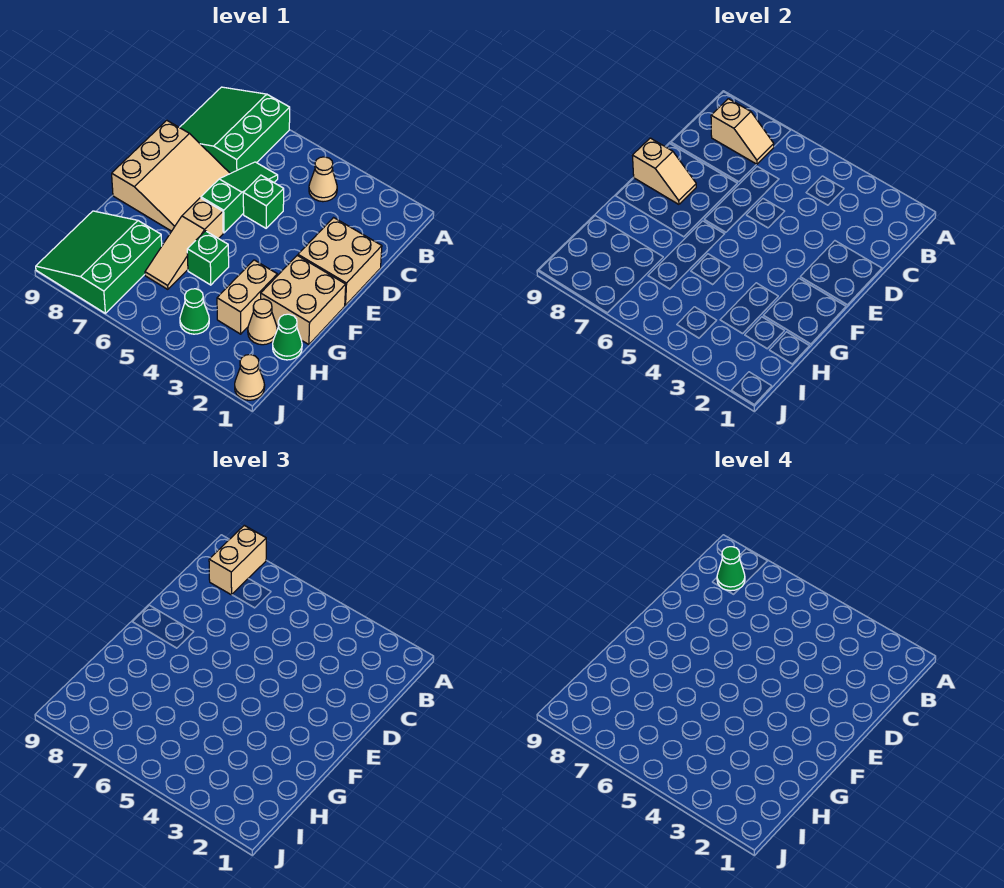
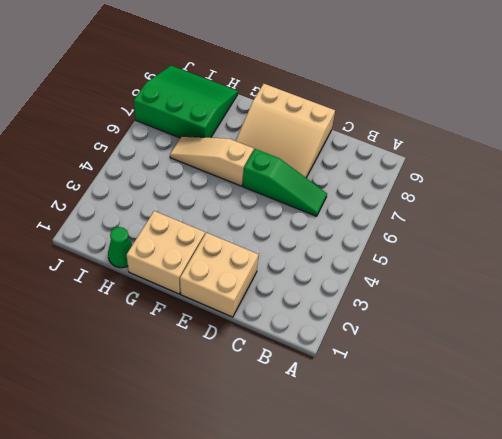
none -> green slope A7:C9 level 1 top 7
none -> tan cone B4 level 1
none -> green brick D5 level 1

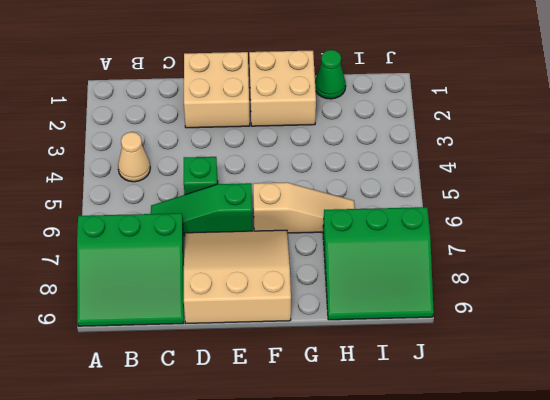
none -> tan brick G3:H3 level 1
none -> green brick G5 level 1
none -> tan cone H2 level 1

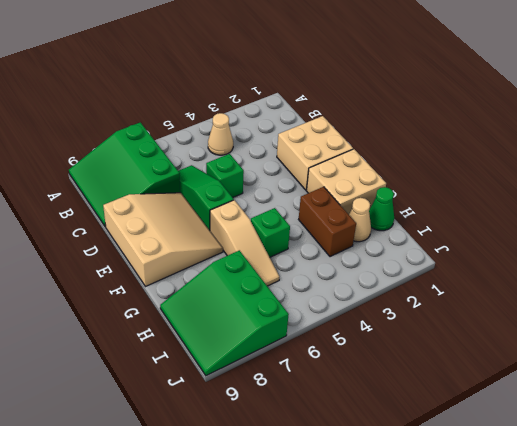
brown brick G3:H3 level 1 -> tan brick G3:H3 level 1
none -> green cone I4 level 1
none -> tan cone J1 level 1
none -> tan slope B7:B8 level 2 top 8

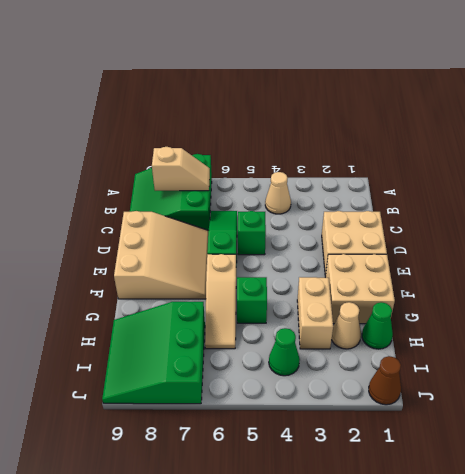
brown cone J1 level 1 -> tan cone J1 level 1
none -> tan slope E8:E9 level 2 top 9
none -> tan brick A8:B8 level 3
none -> green cone B8 level 4

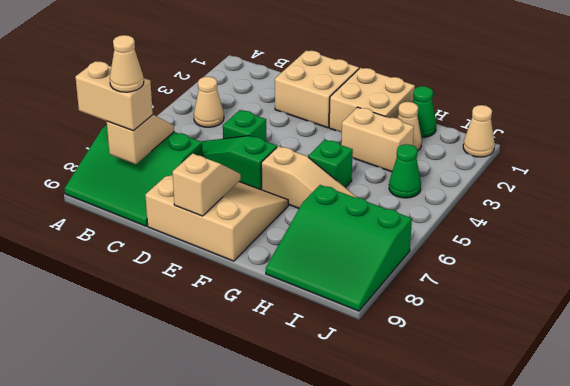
tan cone B8 level 4 -> green cone B8 level 4

